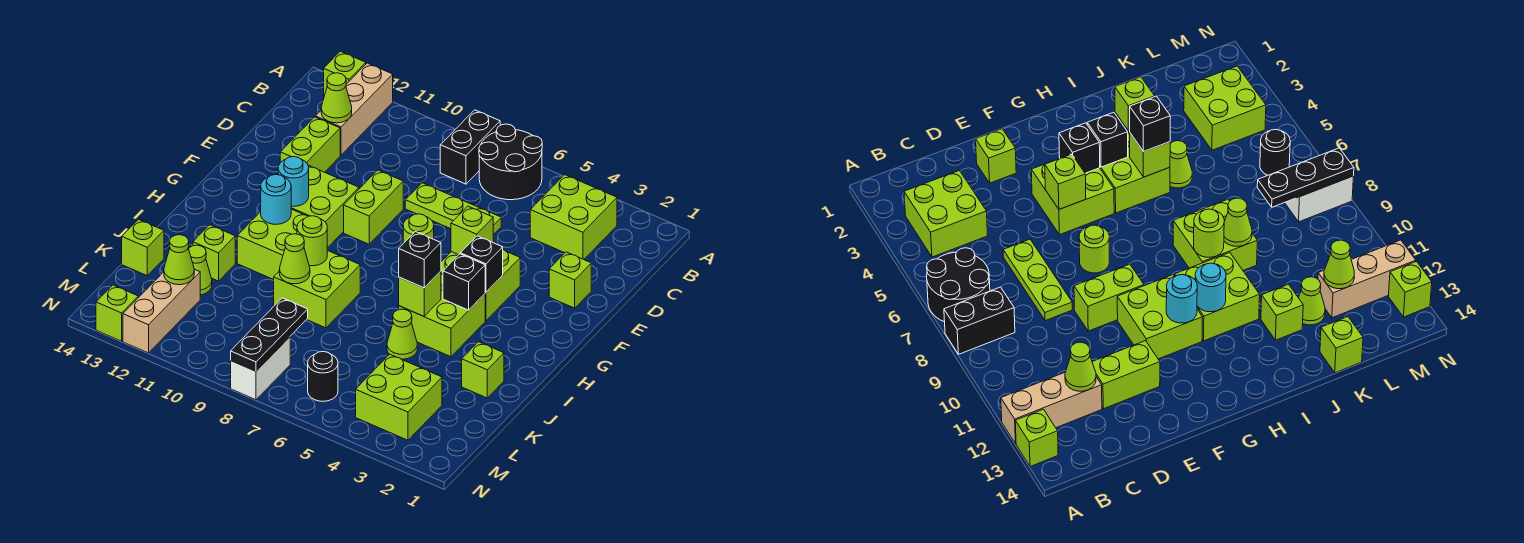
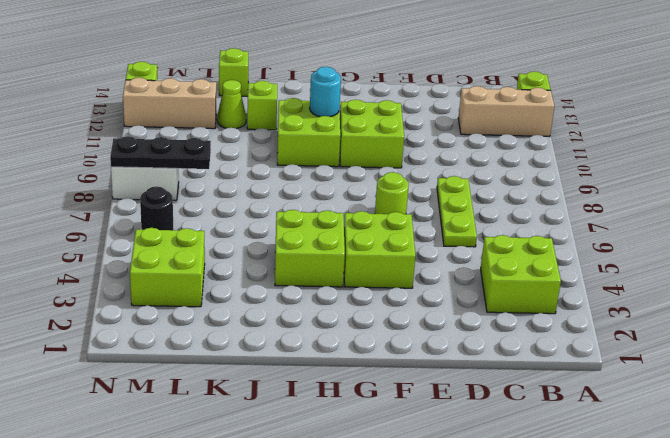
none -> black round brick A6:B7 level 1
none -> black brick A8:B8 level 1
none -> lime brick D12:E12 level 1
none -> lime brick E2 level 1

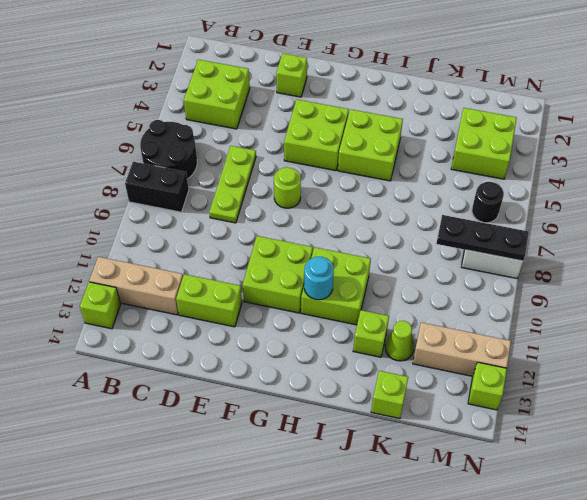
none -> lime brick E9:F9 level 1
none -> lime brick I8:J9 level 1
none -> lime brick J2 level 1
none -> lime cone J5 level 1

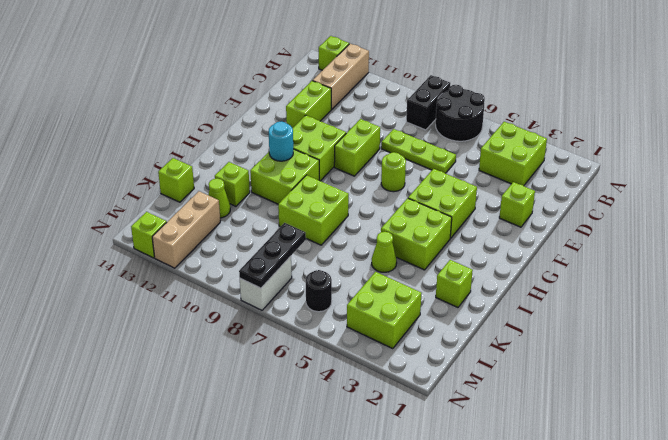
none -> lime cone C12 level 2
none -> lime brick F5 level 2
none -> black brick G4 level 2
none -> cyan round brick G11 level 2

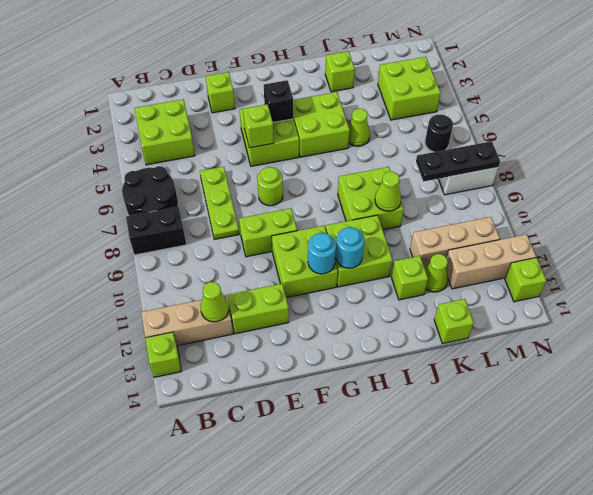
tan brick K11:M11 level 1 -> none
none -> black brick H4 level 2
none -> lime brick I5 level 2
none -> lime round brick I9 level 2
none -> lime cone L12 level 2

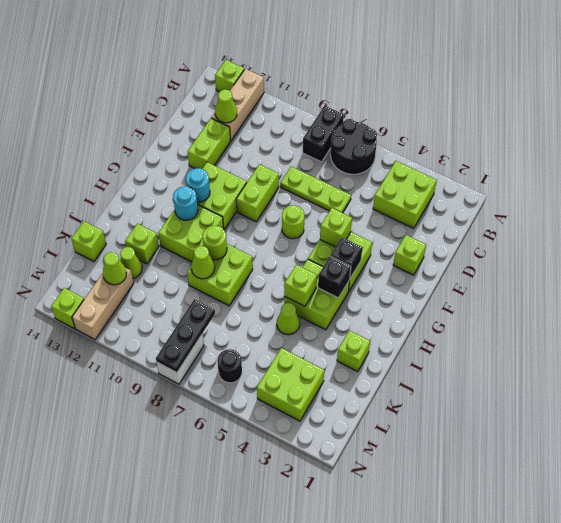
none -> black brick I5 level 3

